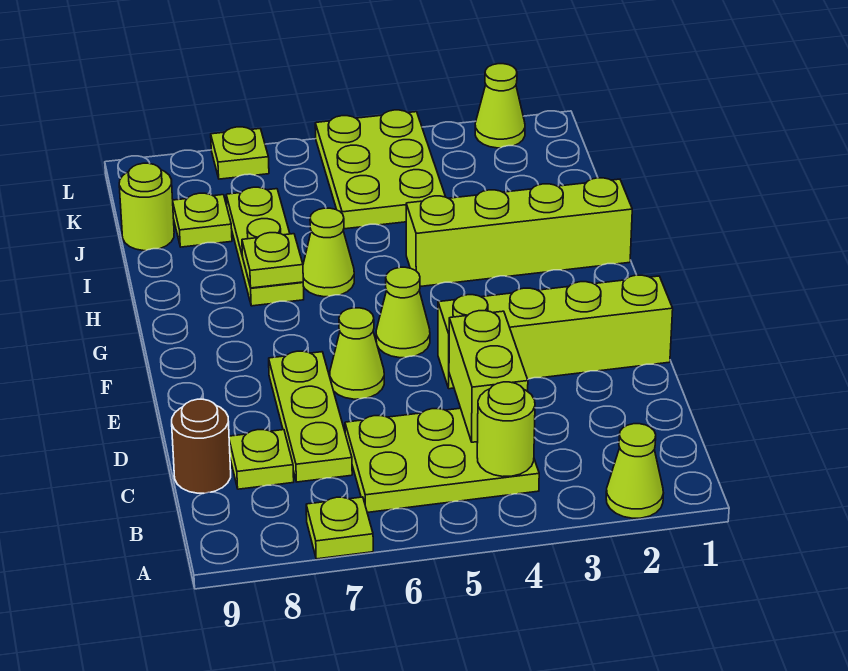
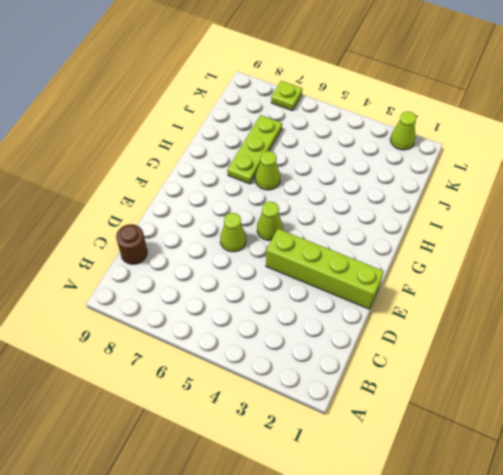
none -> lime cone A2 level 1
none -> lime plate A7 level 1
none -> lime plate B4:C6 level 1

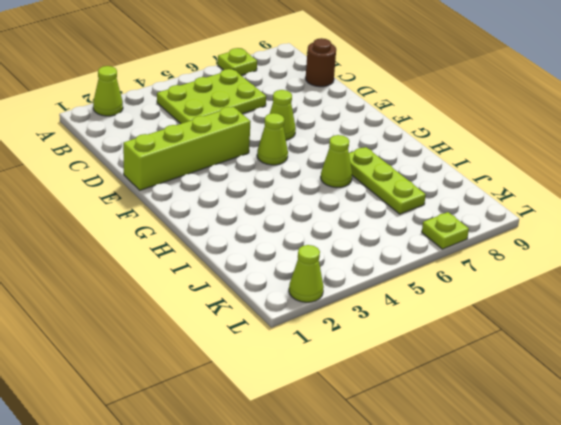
none -> lime plate C7:E7 level 1
none -> lime plate C8 level 1
none -> lime brick H1:H4 level 1

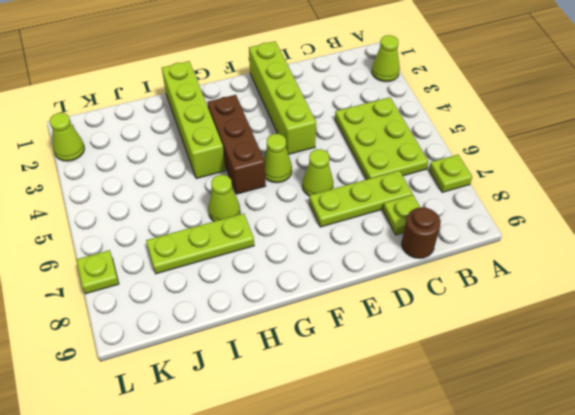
brown brick G3:G5 level 1 -> none
none -> lime plate J4:L5 level 1
none -> lime plate J8 level 1
none -> lime round brick J9 level 1

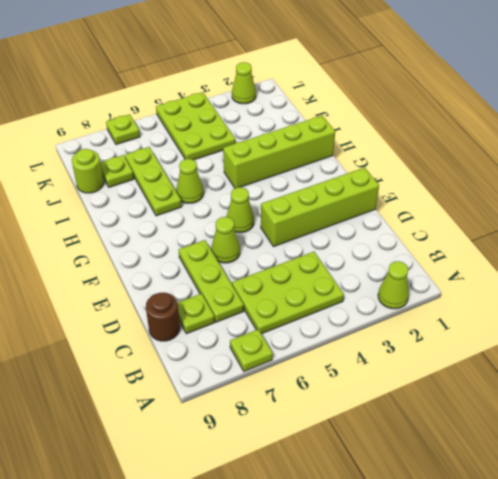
none -> lime round brick B4 level 2
none -> lime brick C4:D4 level 2
none -> lime plate H7 level 2

